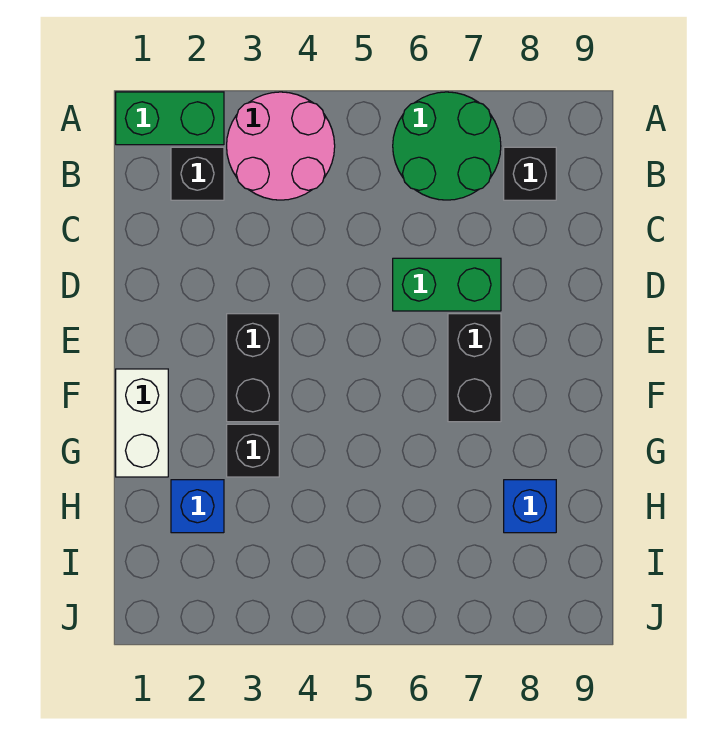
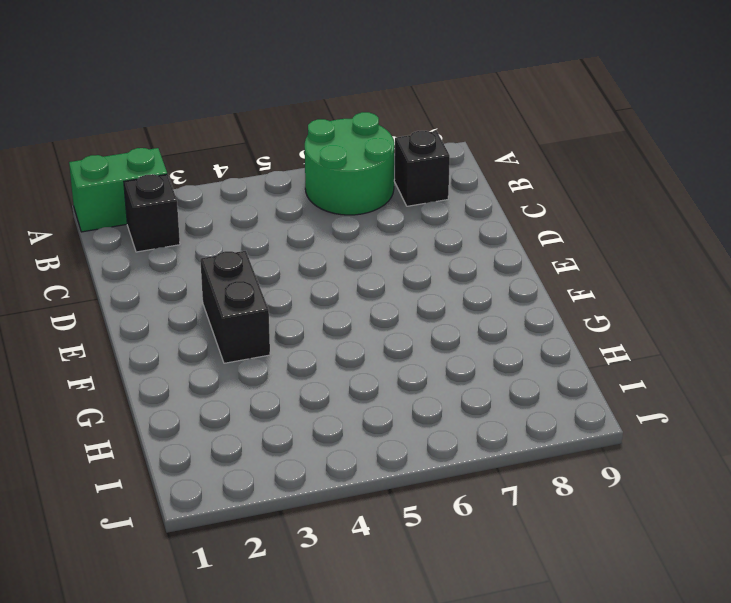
none -> pink round brick A3:B4 level 1
none -> green brick D6:D7 level 1
none -> black brick E7:F7 level 1

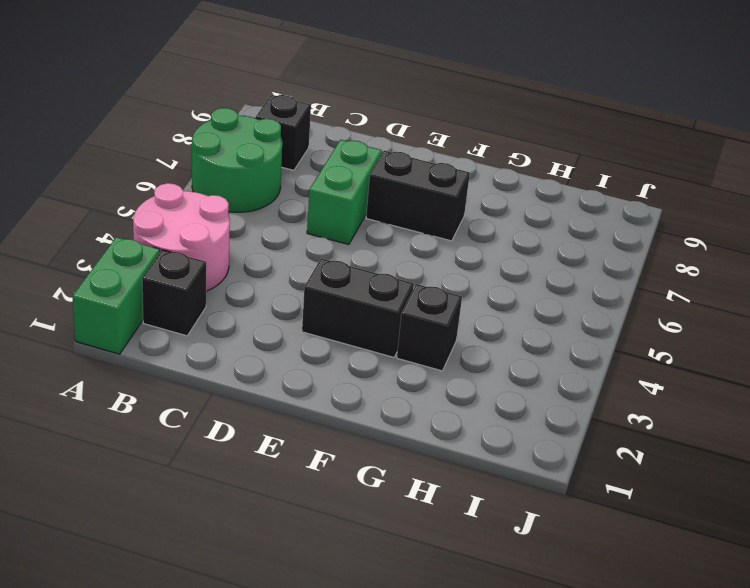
none -> white brick F1:G1 level 1
none -> blue brick H2 level 1
none -> blue brick H8 level 1

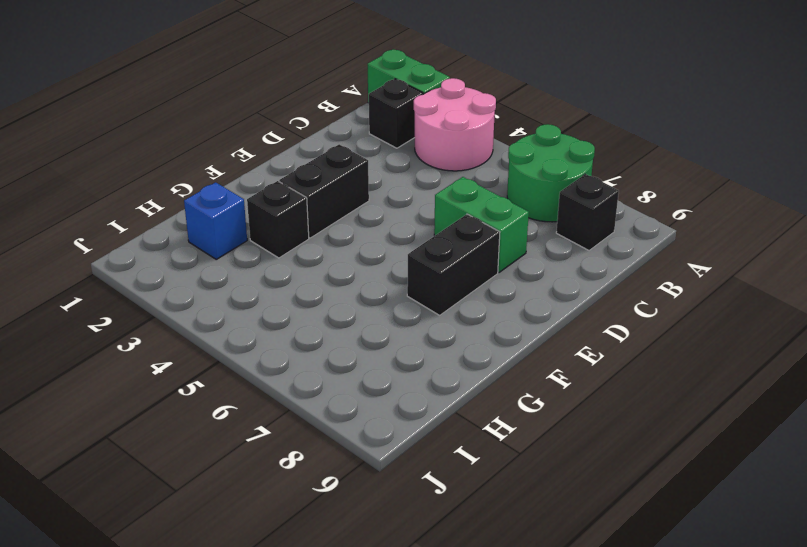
none -> white brick F1:G1 level 1
none -> blue brick H8 level 1

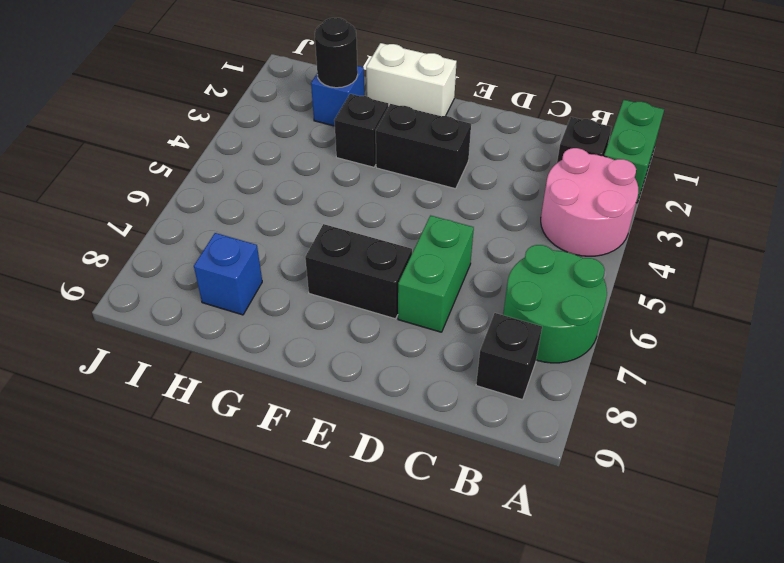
black round brick H2 level 2 -> none

